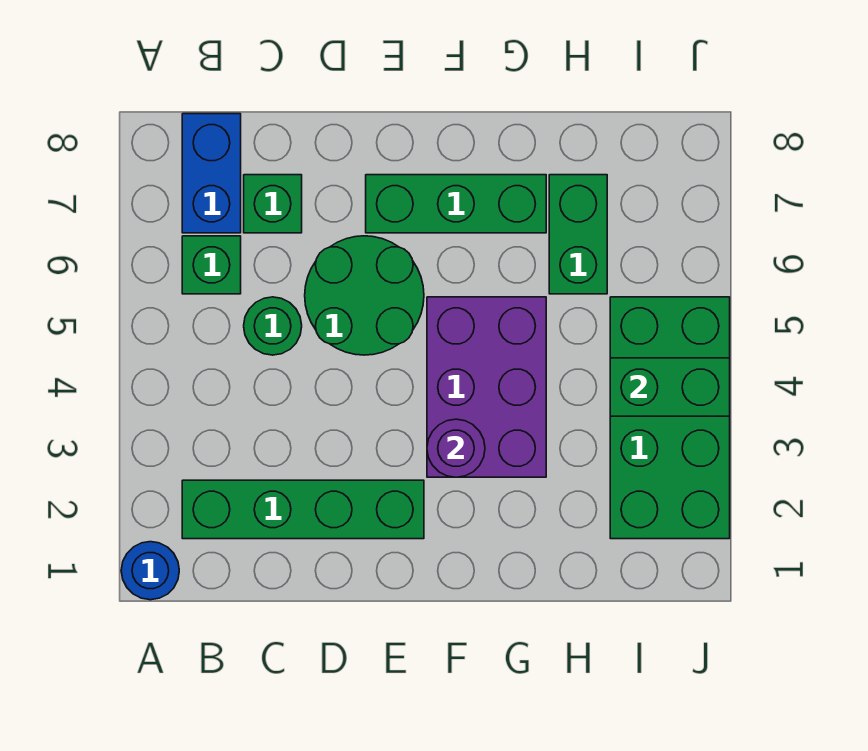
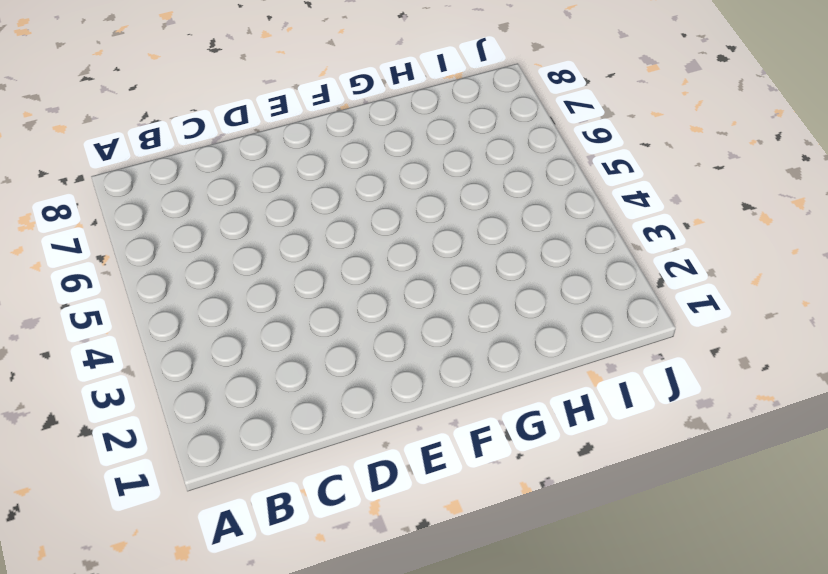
none -> blue round brick A1 level 1
none -> green brick B2:E2 level 1
none -> green brick B6 level 1

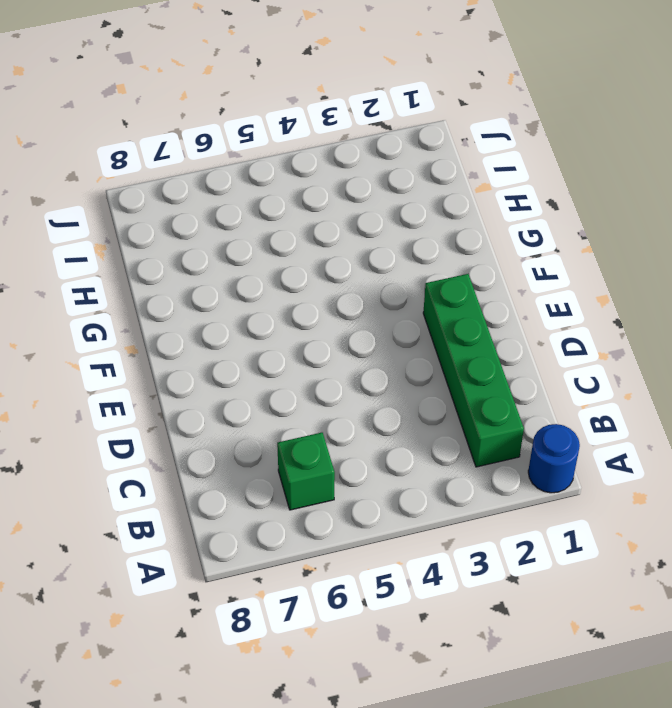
none -> blue brick B7:B8 level 1
none -> green round brick C5 level 1
none -> green brick C7 level 1

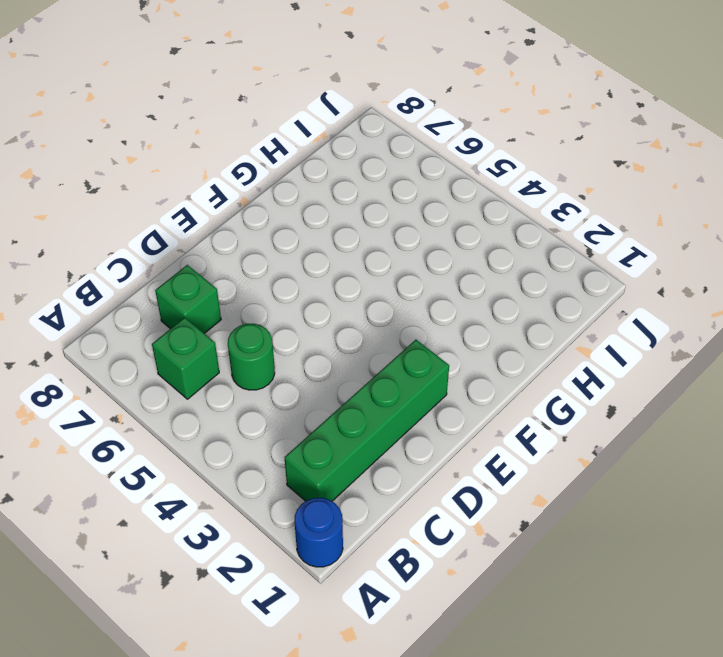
none -> blue brick B7:B8 level 1
none -> green round brick D5:E6 level 1
none -> green brick E7:G7 level 1

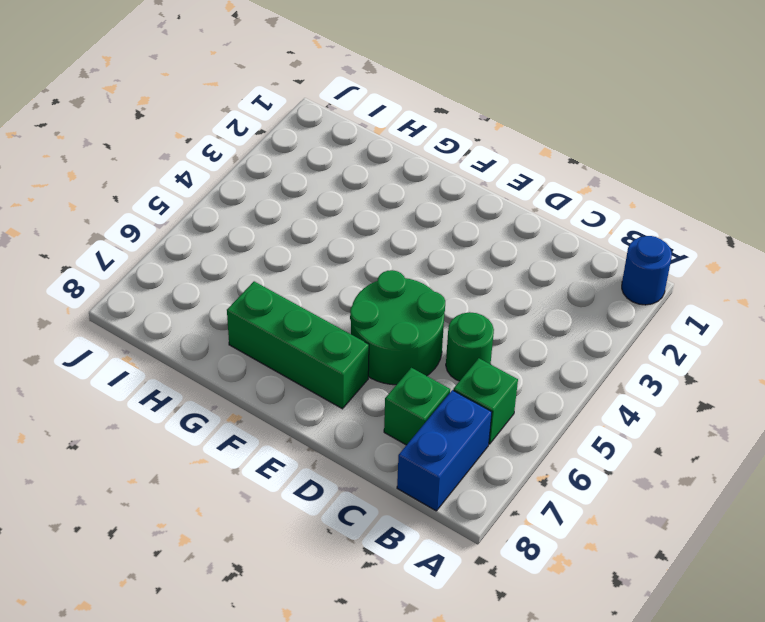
none -> green brick B2:E2 level 1
none -> purple brick F3:G5 level 1
none -> green brick H6:H7 level 1

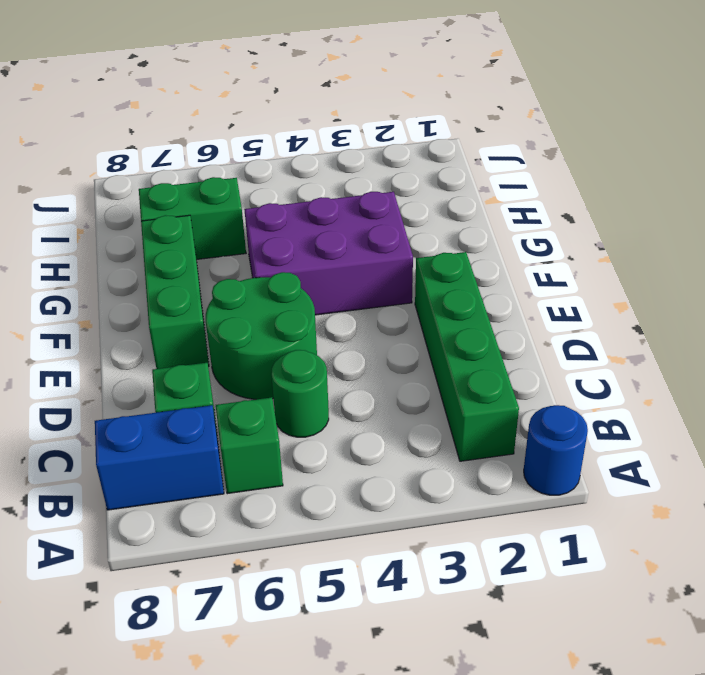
none -> green brick I2:J5 level 1
none -> purple round brick F3 level 2
none -> green brick I4:J4 level 2

